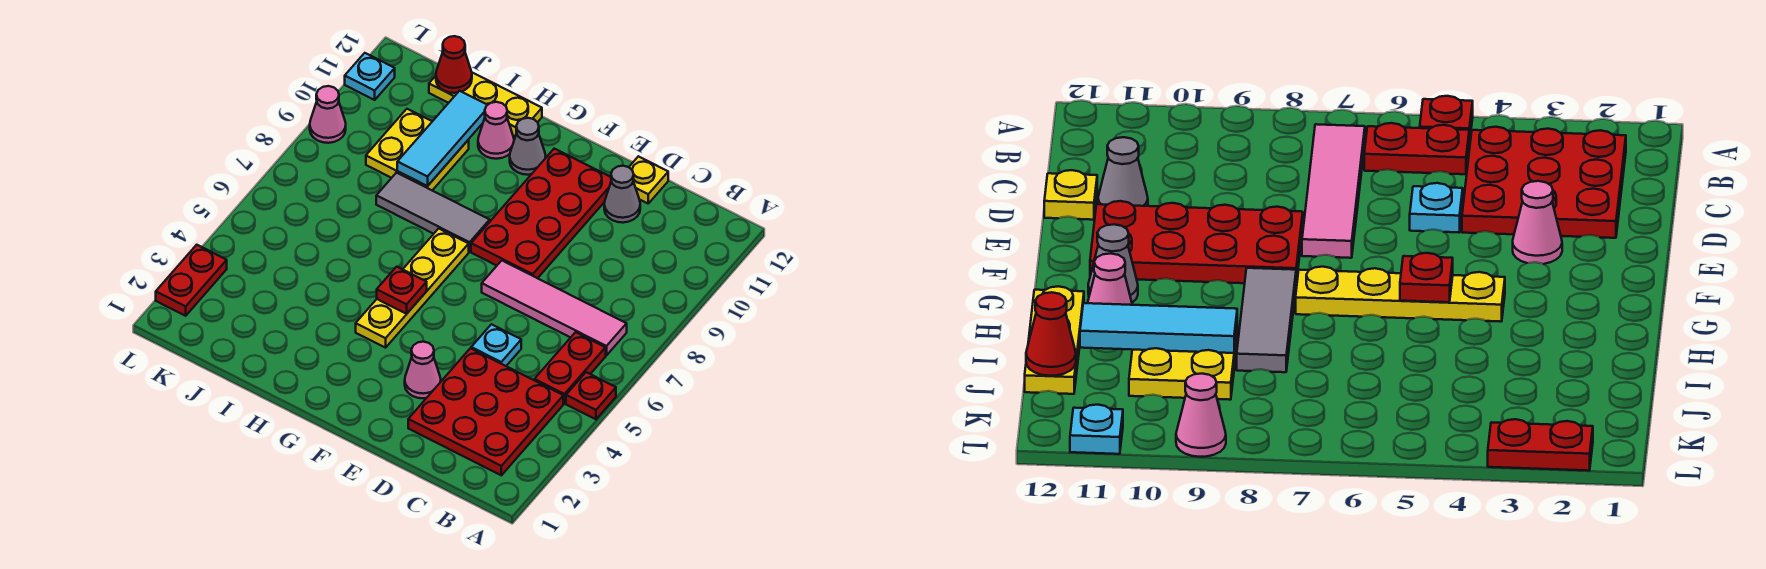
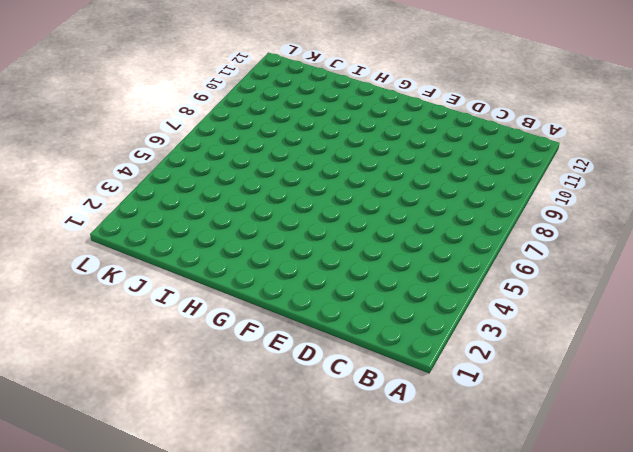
none -> red plate A5 level 1
none -> red plate B2:D4 level 1
none -> red plate B5:B6 level 1

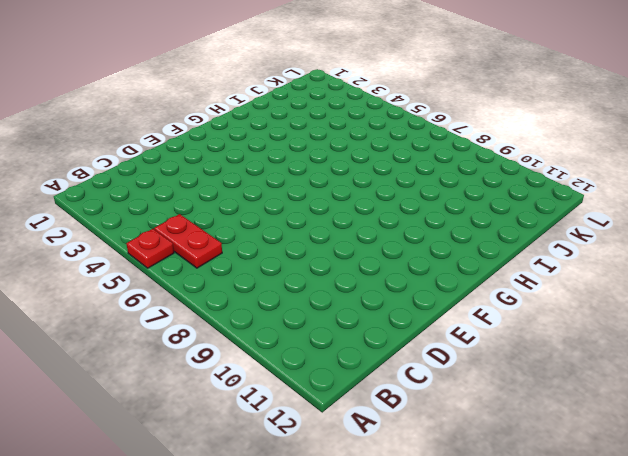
none -> red plate B2:D4 level 1
none -> pink tile B7:E7 level 1
none -> cyan plate D5 level 1

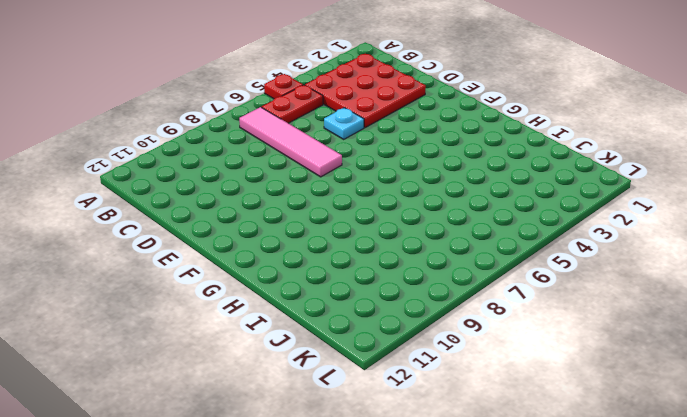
none -> grey cone D11 level 1
none -> yellow plate D12 level 1
none -> pink cone E3 level 1

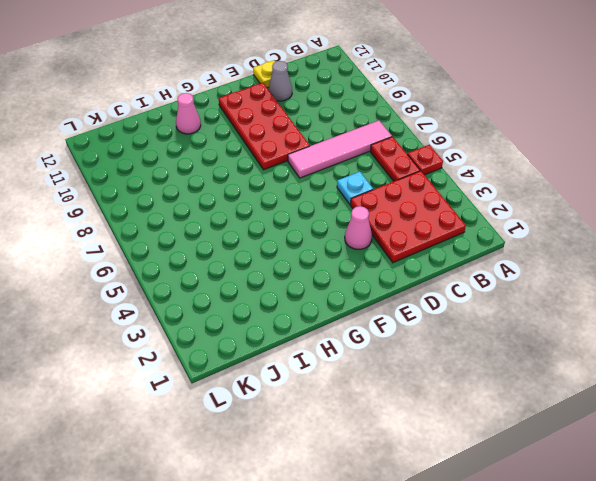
none -> yellow plate G4:G7 level 1
none -> grey tile G8:I8 level 1
none -> grey cone G11 level 1

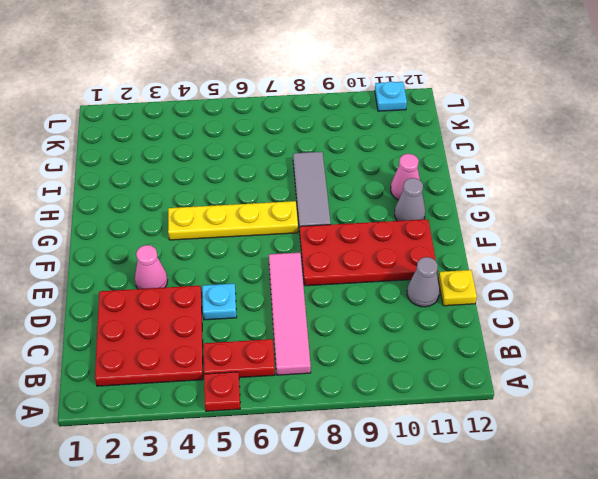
none -> yellow plate H12:J12 level 1
none -> yellow plate I9:J10 level 1
none -> red plate L2:L3 level 1

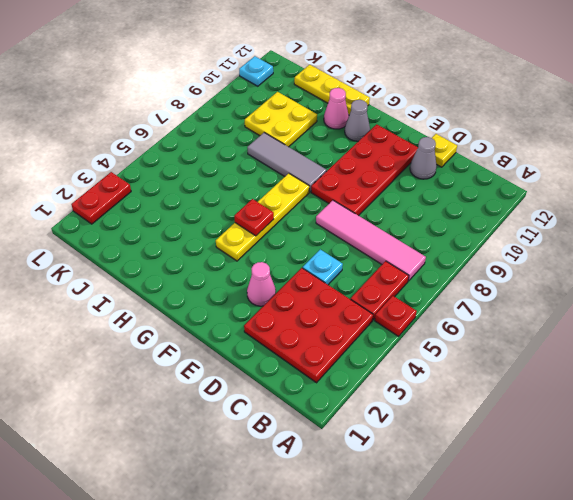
none -> pink cone L9 level 1
none -> cyan tile I9:I11 level 2
none -> red cone J12 level 2

